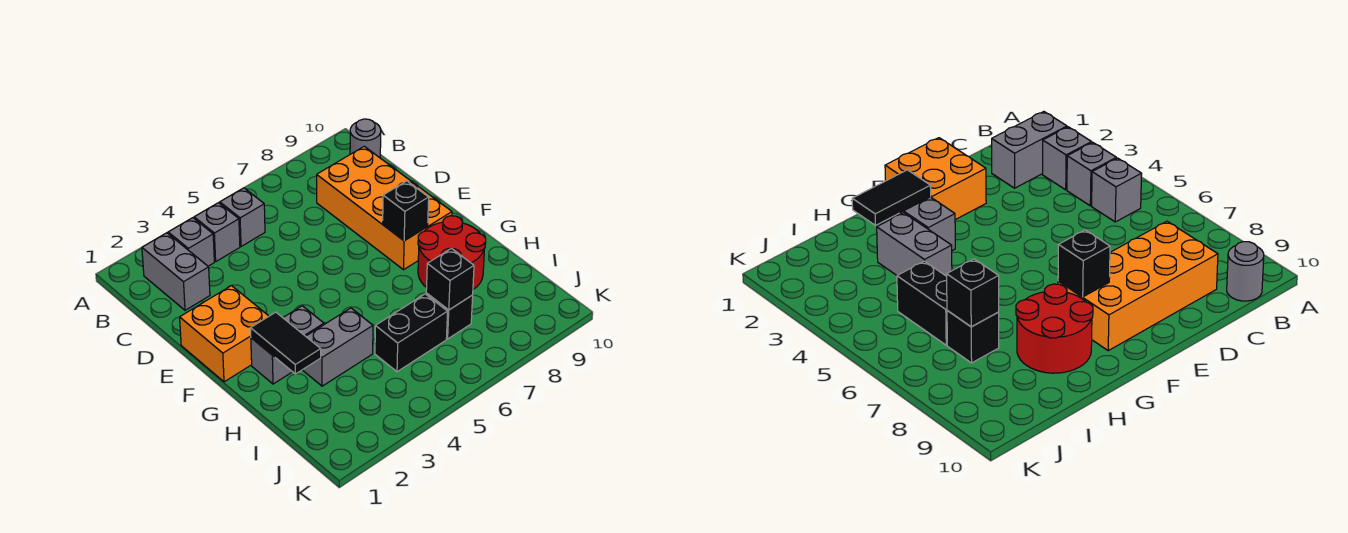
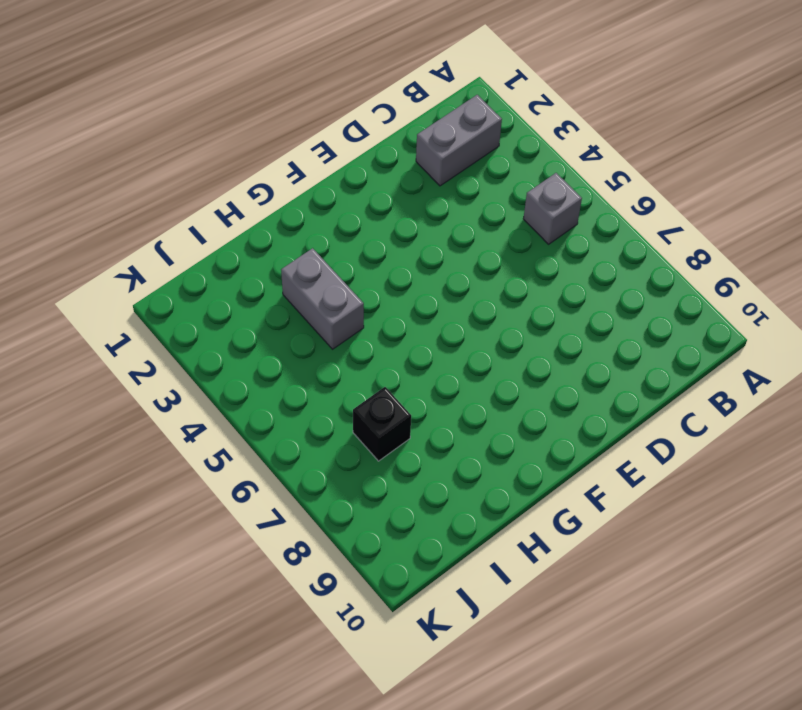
none -> grey brick B3 level 1
none -> grey brick B4 level 1
none -> grey round brick B10 level 1

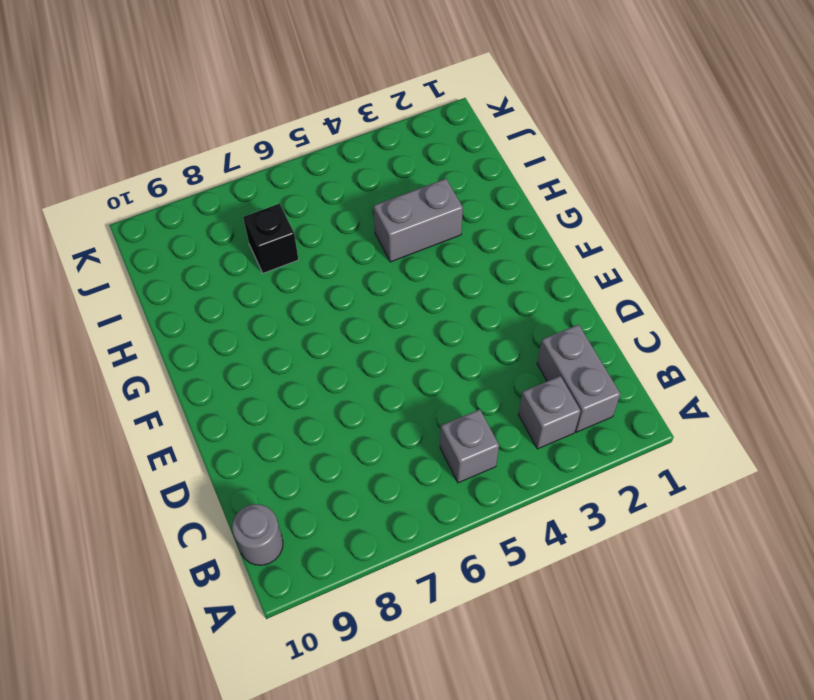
none -> grey brick B4 level 1
none -> orange brick C8:F9 level 1
none -> orange brick E1:F2 level 1

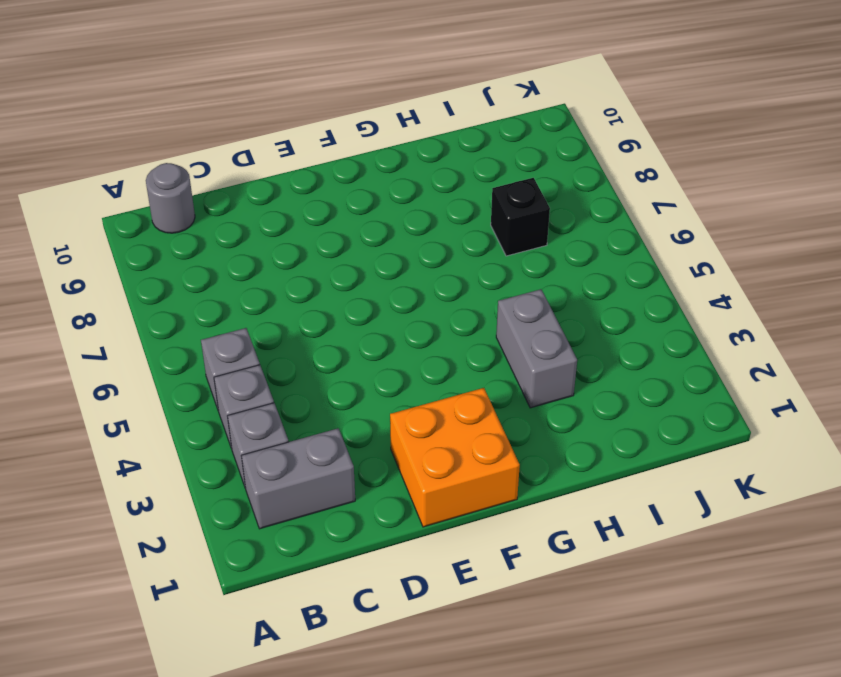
none -> orange brick C8:F9 level 1
none -> grey brick G2:G3 level 1
none -> red round brick G8:H9 level 1

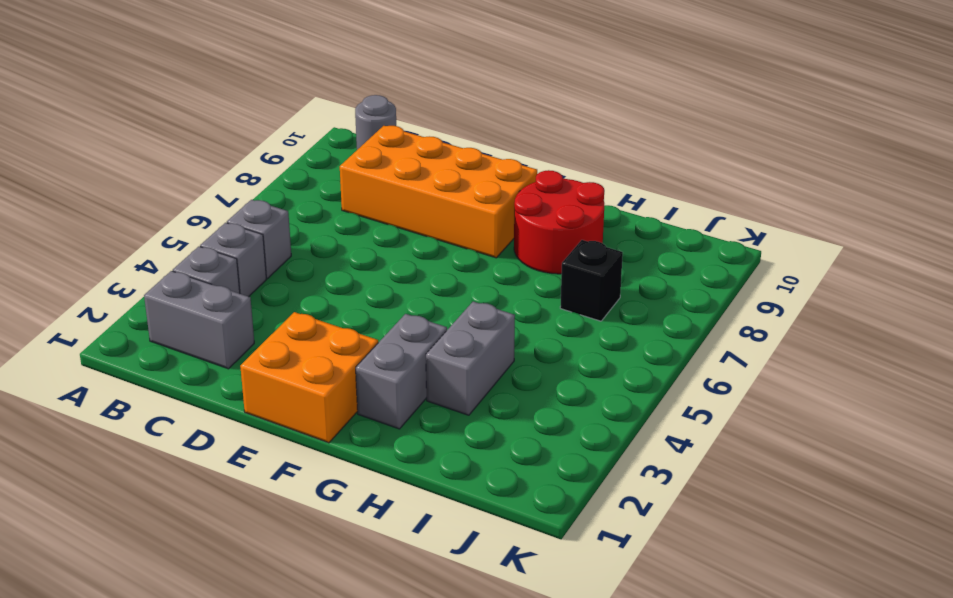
none -> black brick I5:I6 level 1
none -> black brick F8 level 2
none -> black tile G2:H2 level 2

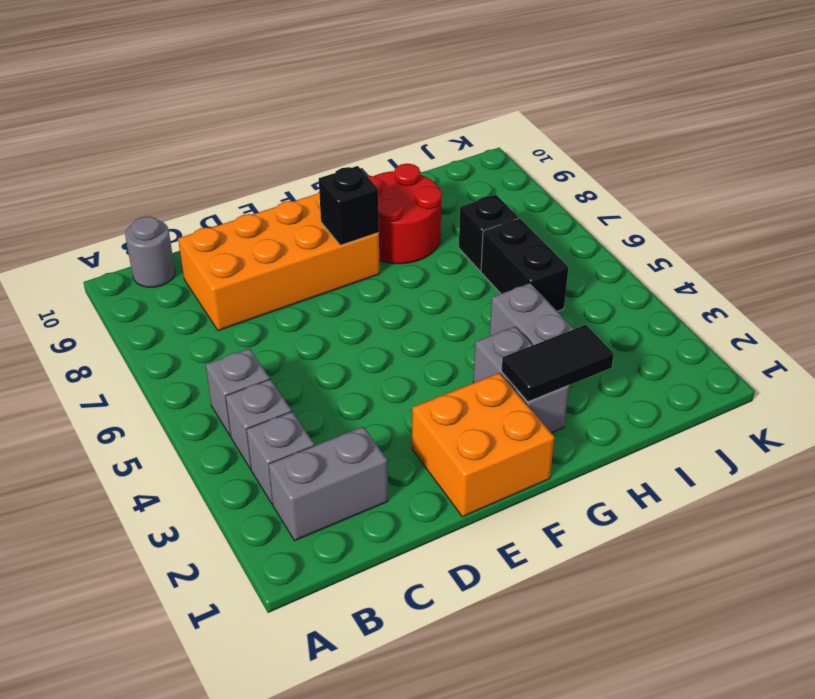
none -> black brick I7 level 2

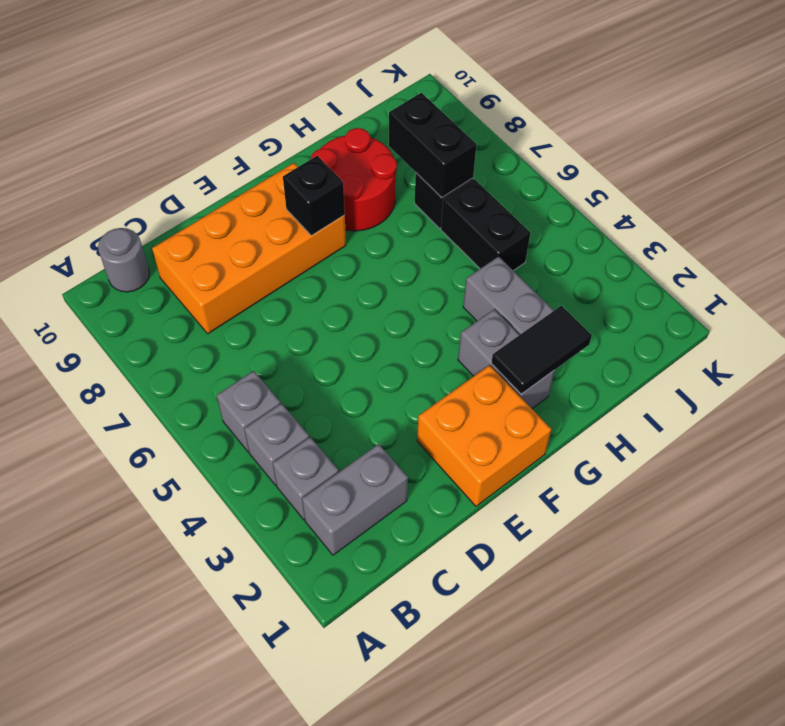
black brick I7:I8 level 2 -> black brick I7 level 2

